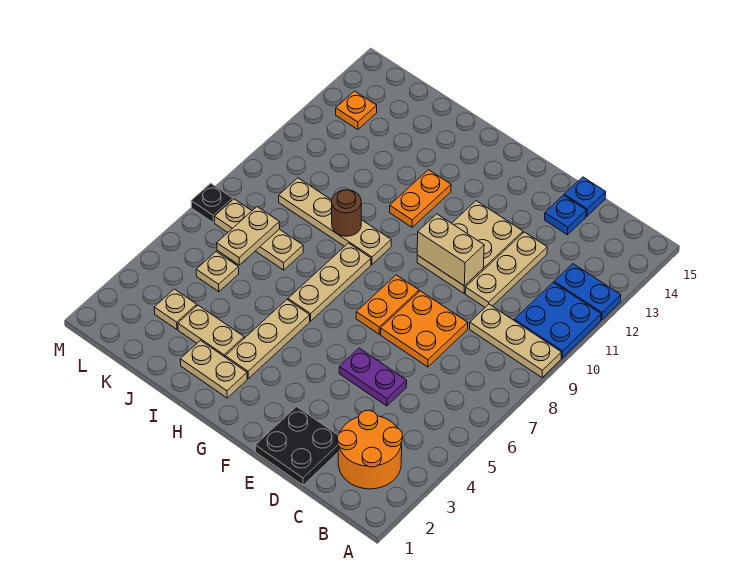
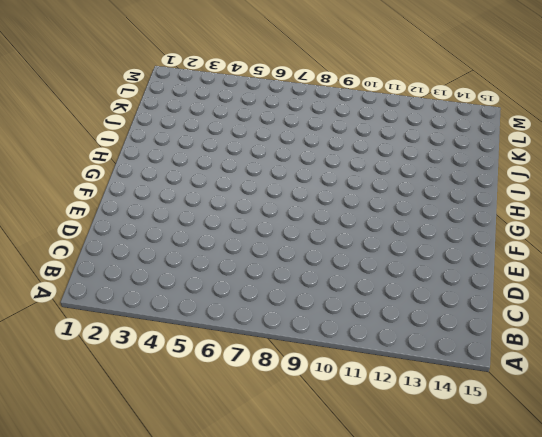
none -> tan plate A9:C9 level 1
none -> blue plate A10:B11 level 1
none -> blue plate A12:B12 level 1

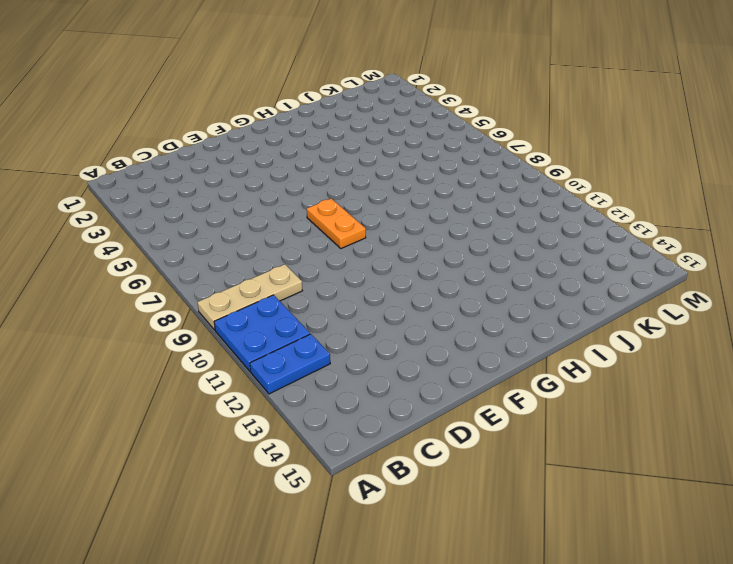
none -> orange round brick B2:C3 level 1
none -> black plate D1:E2 level 1
none -> purple plate D5:E5 level 1

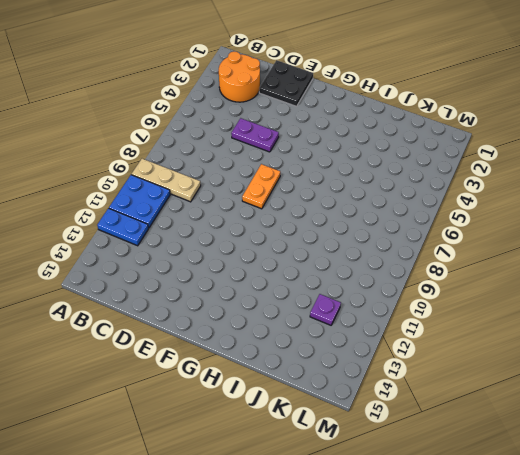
purple plate K12 level 1 -> none
none -> orange plate D7:E8 level 1
none -> tan plate D10:D12 level 1
none -> blue plate D14 level 1

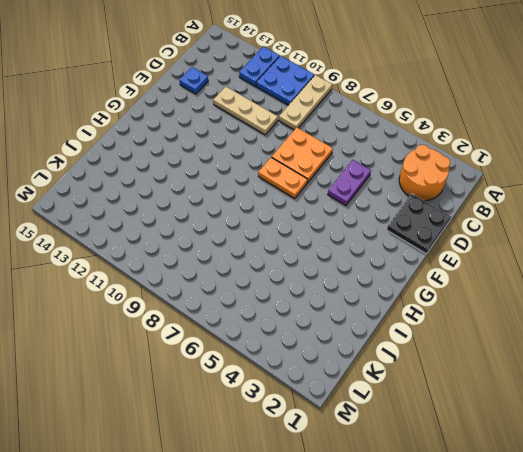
none -> blue plate D15 level 1
none -> tan plate E10:F12 level 1
none -> tan plate H2:I2 level 1

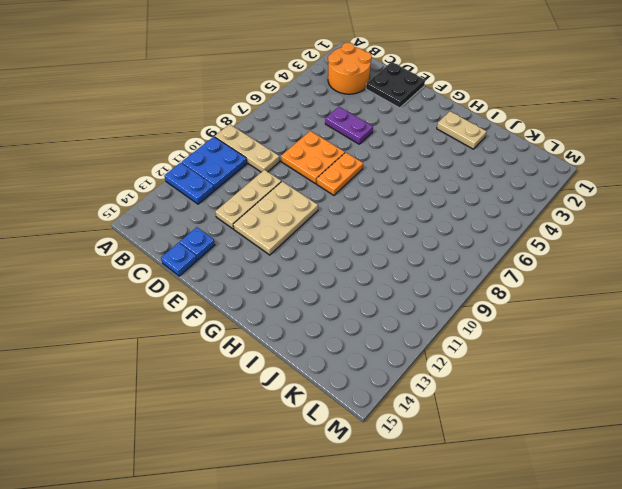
none -> tan plate H3:H5 level 1
none -> tan plate H6:H8 level 1
none -> tan plate H9:K9 level 1

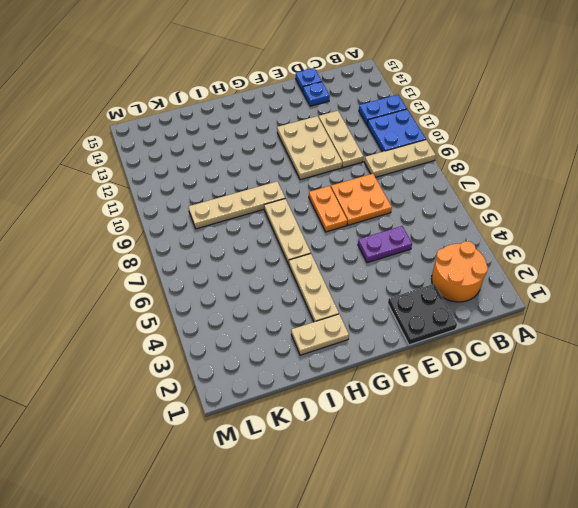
none -> orange plate H11:H12 level 1
none -> tan plate I3:J3 level 1
none -> tan plate J7:L7 level 1

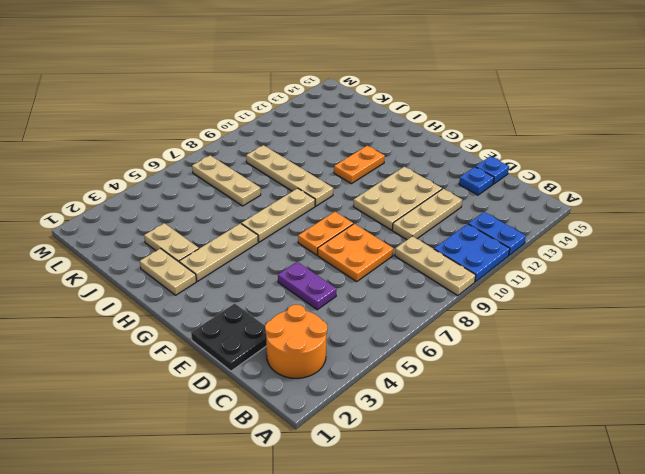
none -> tan plate K3 level 1
none -> tan plate K5 level 1
none -> orange plate L13 level 1

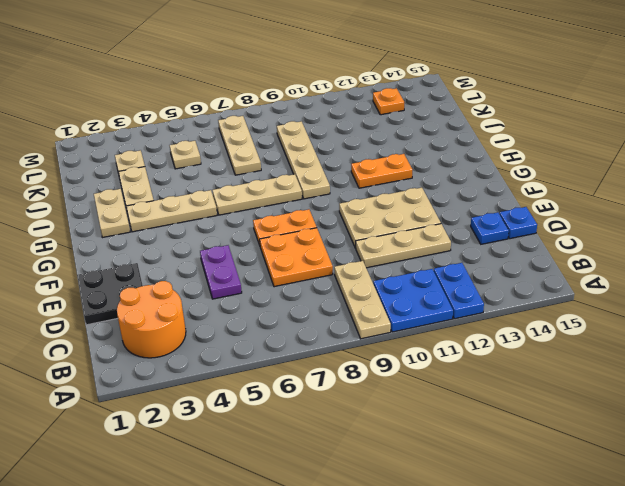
none -> black plate M7 level 1
none -> tan brick E10:F10 level 2
none -> brown round brick I9 level 2

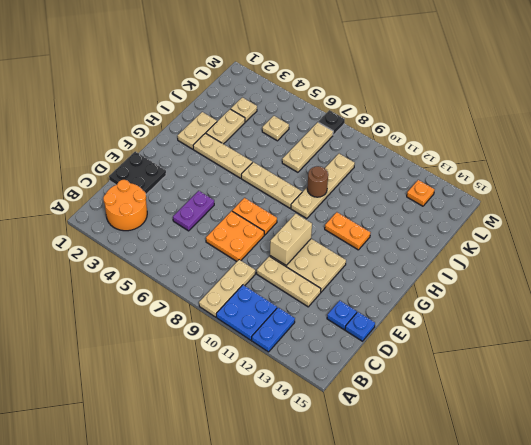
none -> tan plate K6:K7 level 2

